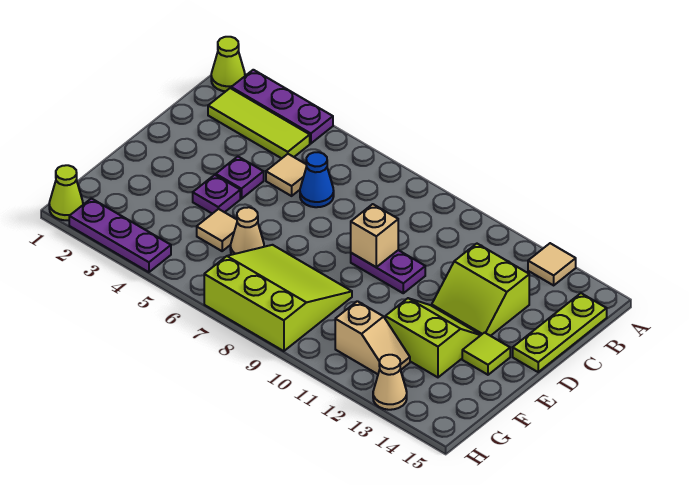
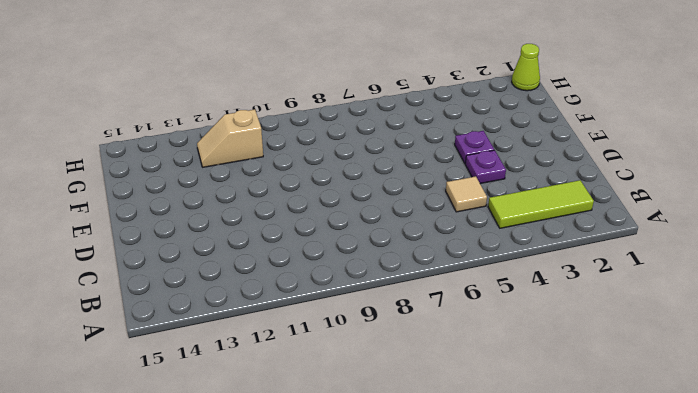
none -> lime cone A1 level 1
none -> purple plate A2:A4 level 1
none -> tan tile A13 level 1

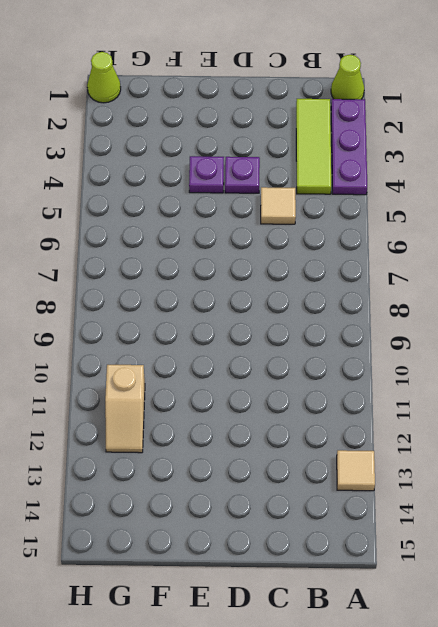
none -> lime plate B15:D15 level 1
none -> blue cone C6 level 1
none -> lime slope C12:D13 level 1 top C

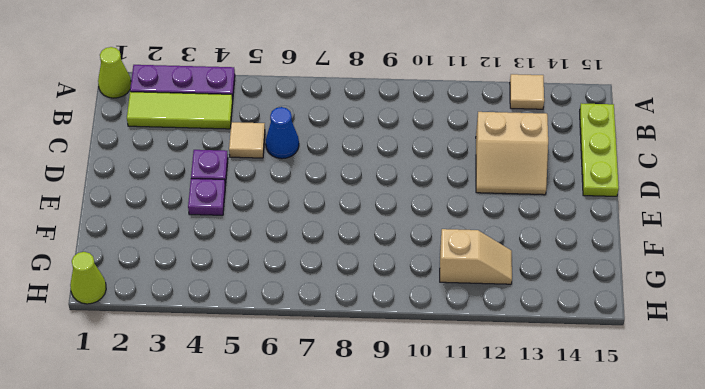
tan slope C12:D13 level 1 top C -> lime slope C12:D13 level 1 top C
none -> purple plate D9:D10 level 1
none -> lime slope E12:F13 level 1 top F
none -> lime tile E14 level 1

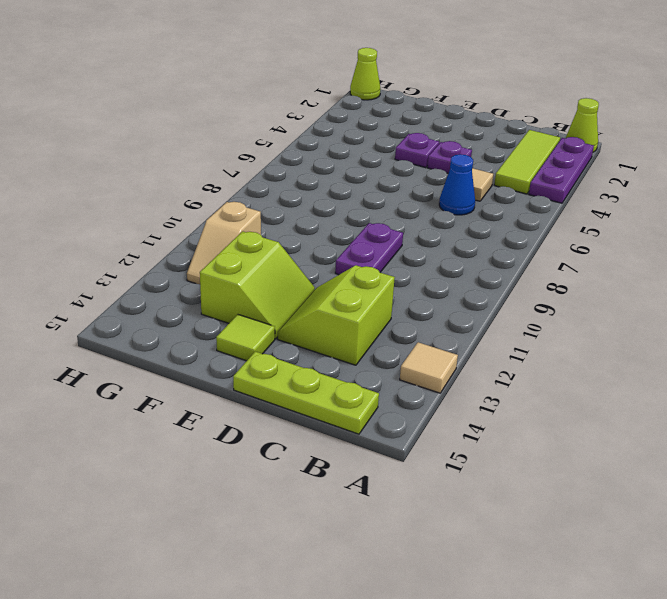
none -> tan tile F5 level 1
none -> tan cone F6 level 1
none -> lime slope F7:H9 level 1 top H

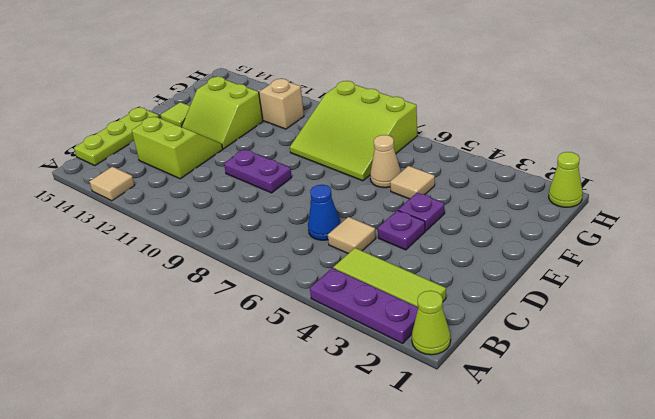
none -> purple plate H2:H4 level 1
none -> tan cone H13 level 1
none -> tan brick D9 level 2

